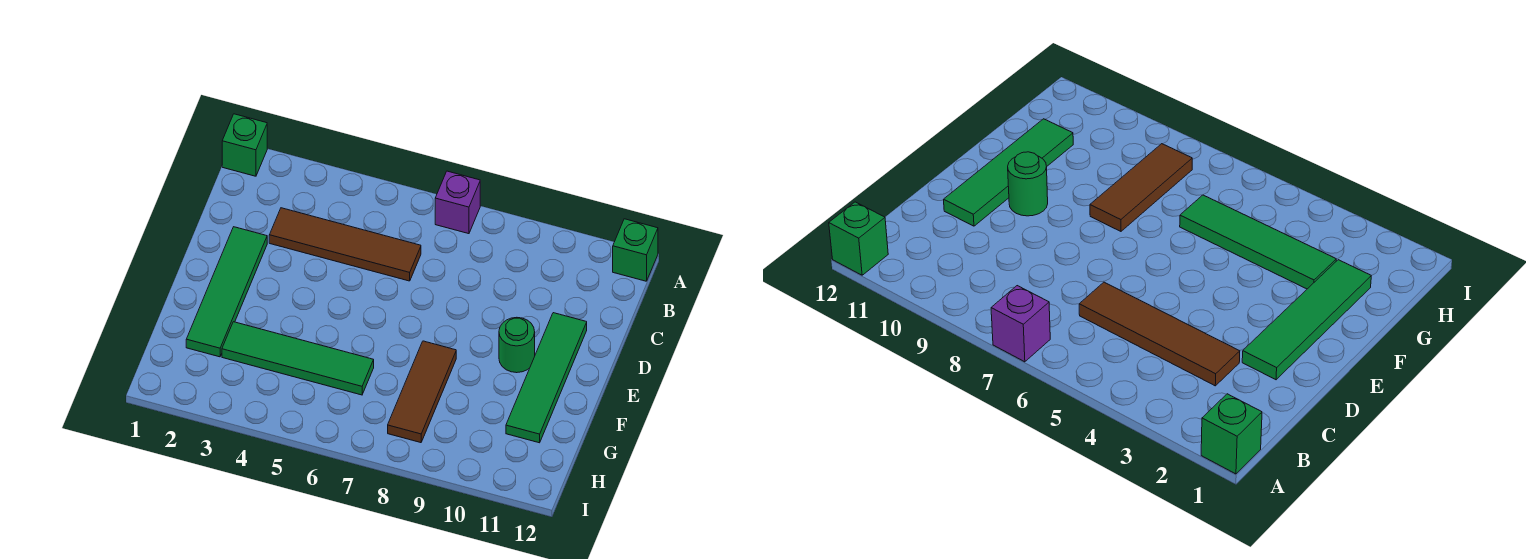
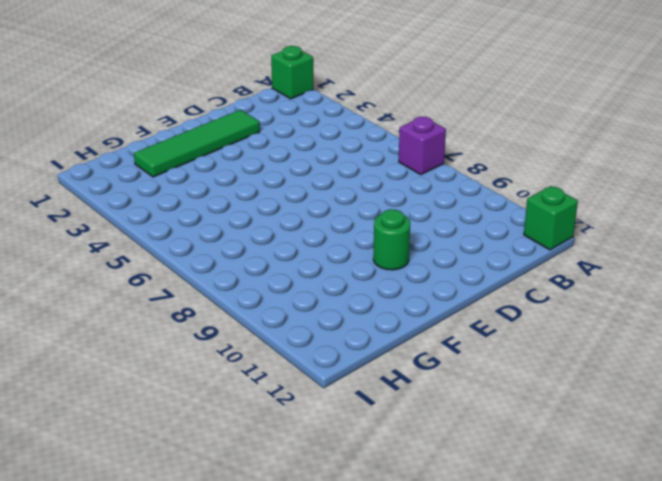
none -> brown tile C3:C6 level 1
none -> green tile D11:G11 level 1

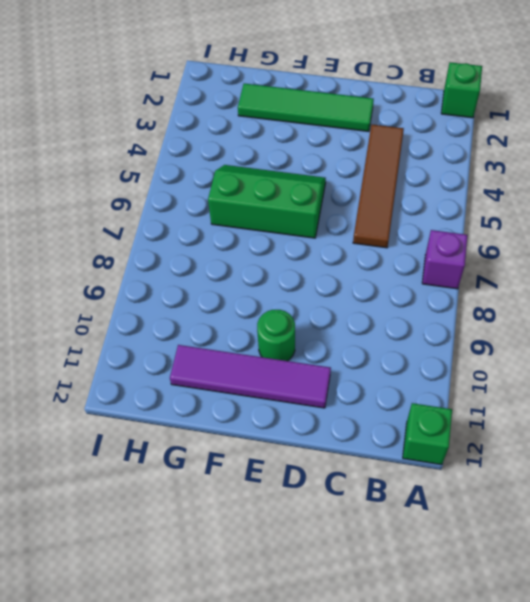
purple tile D11:G11 level 1 -> green tile D11:G11 level 1
green slope E5:G6 level 1 top 6 -> green tile G3:G6 level 1
none -> brown tile F8:H8 level 1

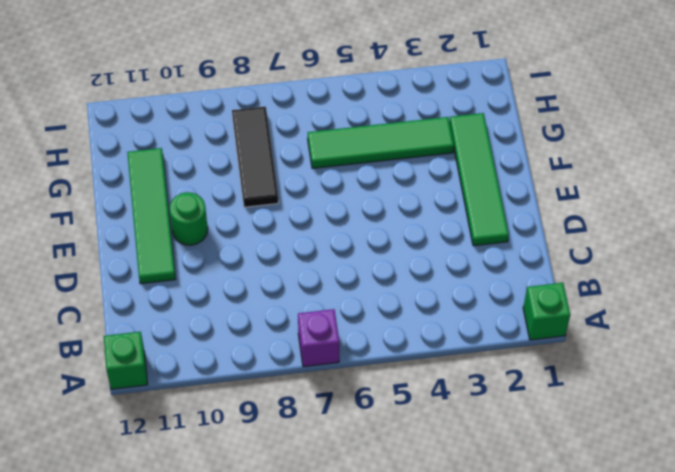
black tile F8:H8 level 1 -> brown tile F8:H8 level 1
none -> brown tile C3:C6 level 1

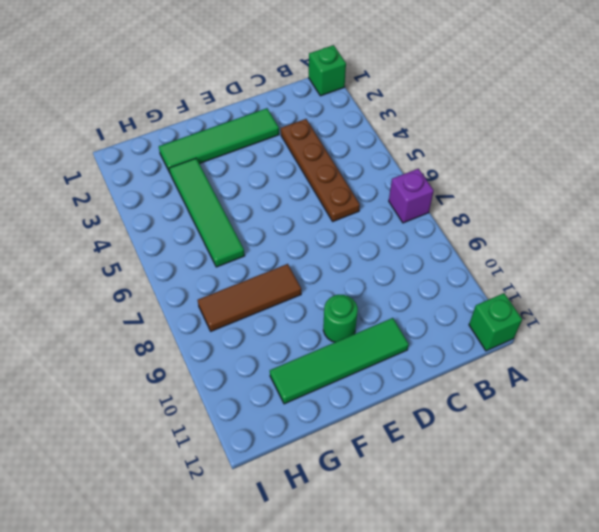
brown plate C3:C6 level 1 -> brown tile C3:C6 level 1

